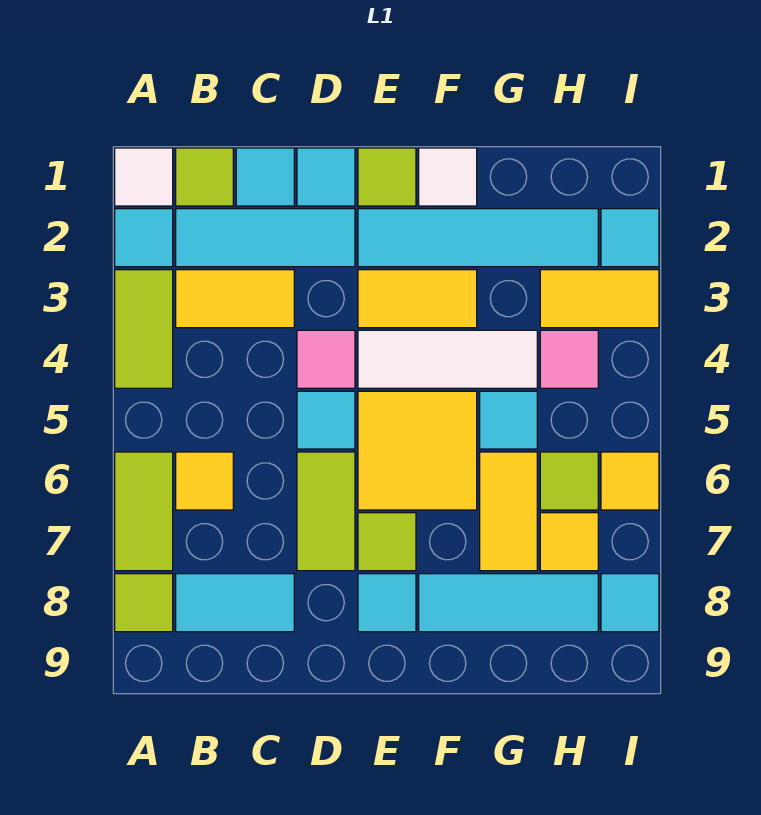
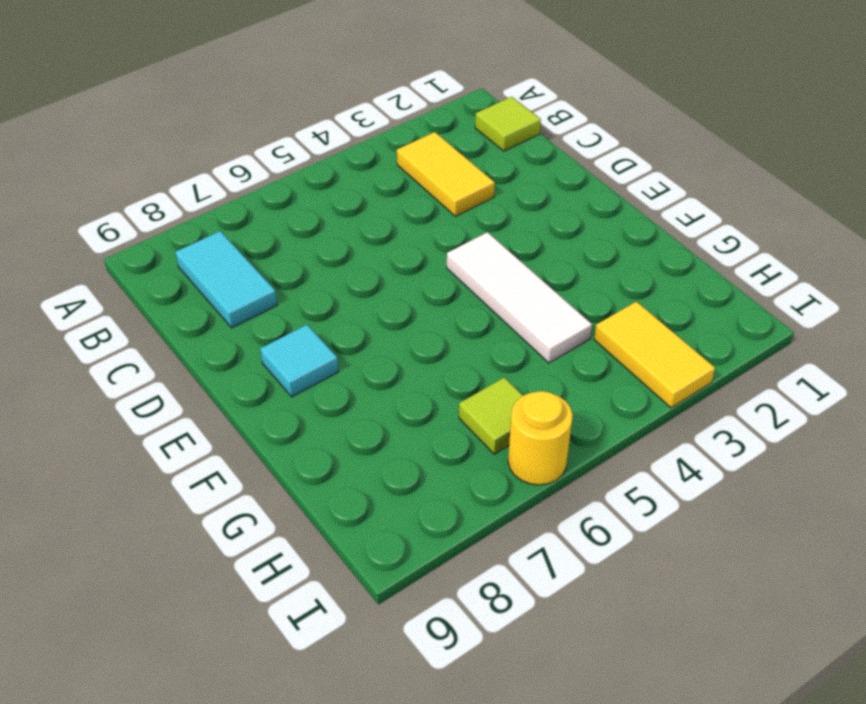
yellow round brick I6 level 1 -> yellow tile I6 level 1
none -> white tile A1 level 1
none -> cyan tile A2 level 1
none -> lime tile A3:A4 level 1
none -> lime tile A6:A7 level 1

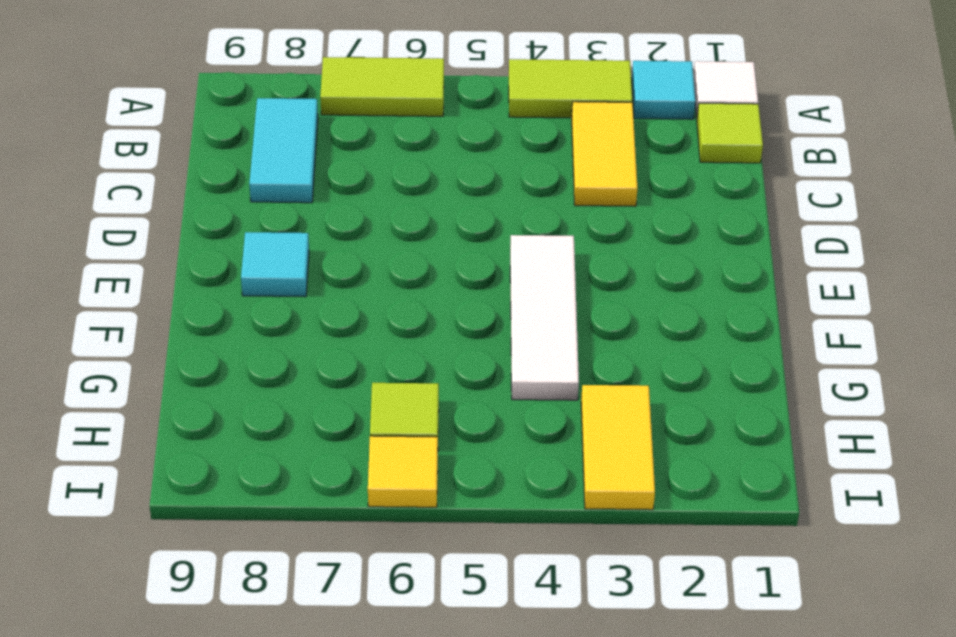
none -> lime tile A8 level 1
none -> cyan tile B2:D2 level 1
none -> yellow tile B6 level 1
none -> cyan tile C1 level 1

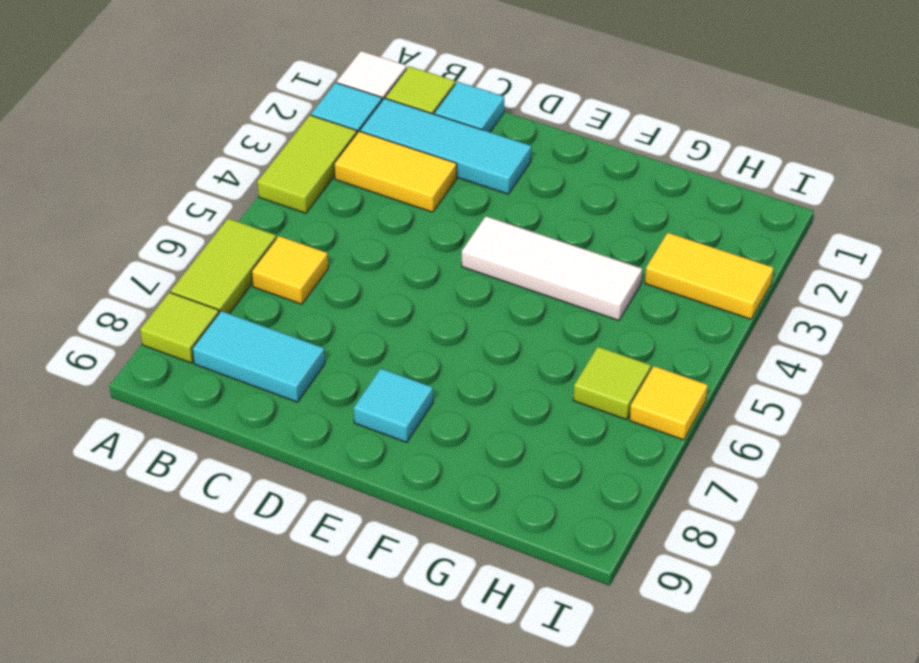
none -> cyan tile D1 level 1
none -> pink tile D4 level 1
none -> cyan tile D5 level 1
none -> lime tile D6:D7 level 1

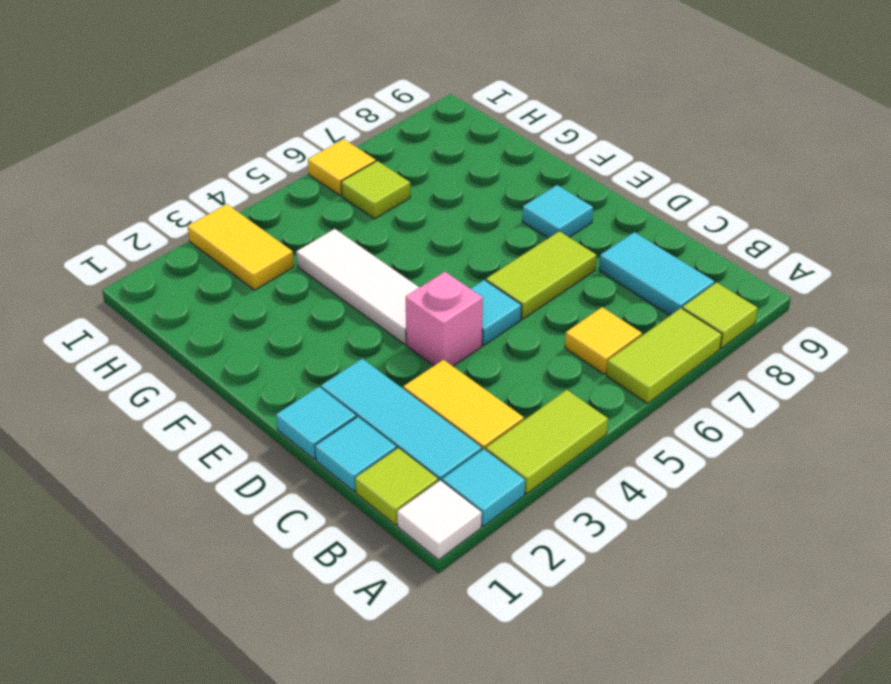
pink brick D4 level 1 -> pink tile D4 level 1
none -> lime tile E1 level 1
none -> cyan tile E2:H2 level 1
none -> yellow tile E3:F3 level 1
none -> yellow tile E5:F6 level 1

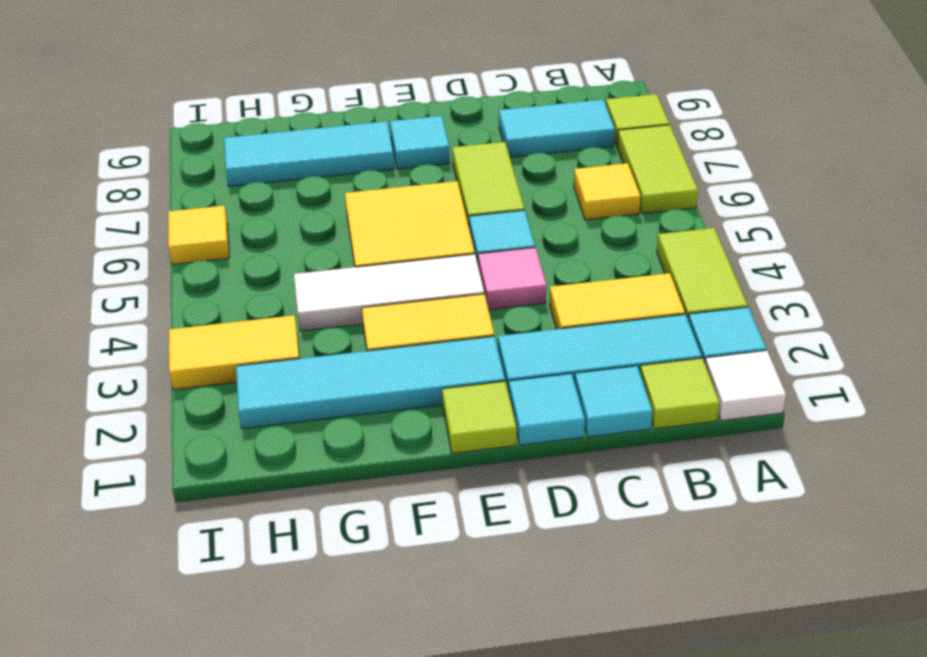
none -> lime tile E7 level 1
none -> white tile F1 level 1
none -> cyan tile G5 level 1
none -> yellow tile G6:G7 level 1

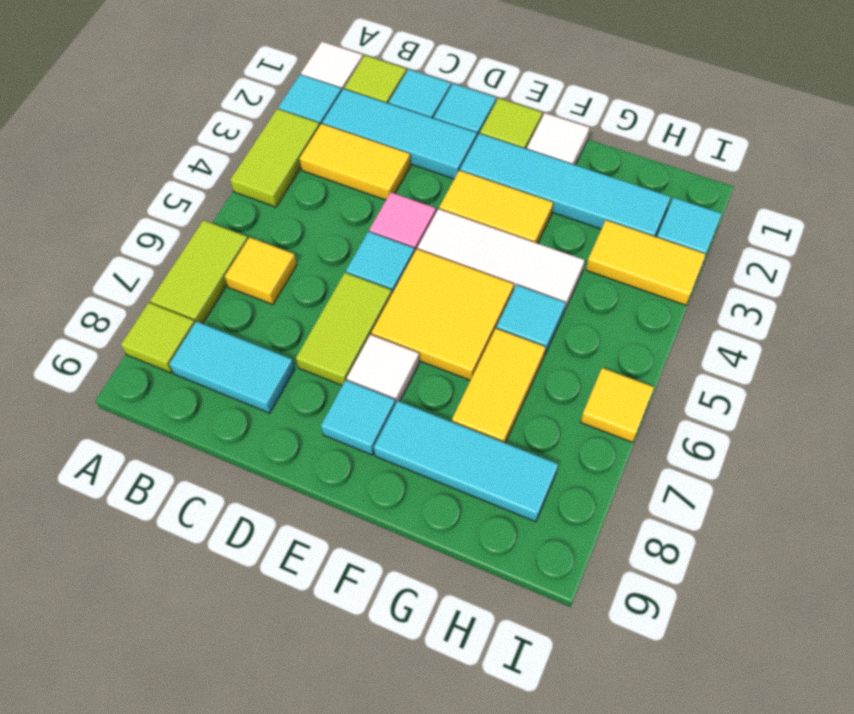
white tile E7 level 1 -> lime tile E7 level 1
none -> pink tile H4 level 1
none -> lime tile H6 level 1
none -> yellow tile H7 level 1
none -> cyan tile I8 level 1

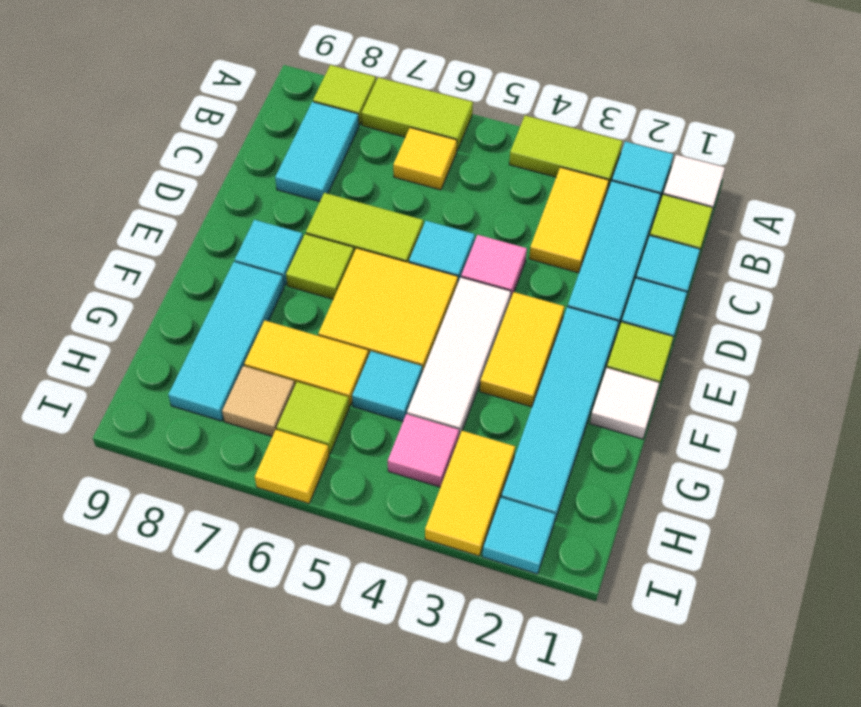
tan tile H7 level 1 -> yellow tile H7 level 1
none -> cyan tile I8 level 1

